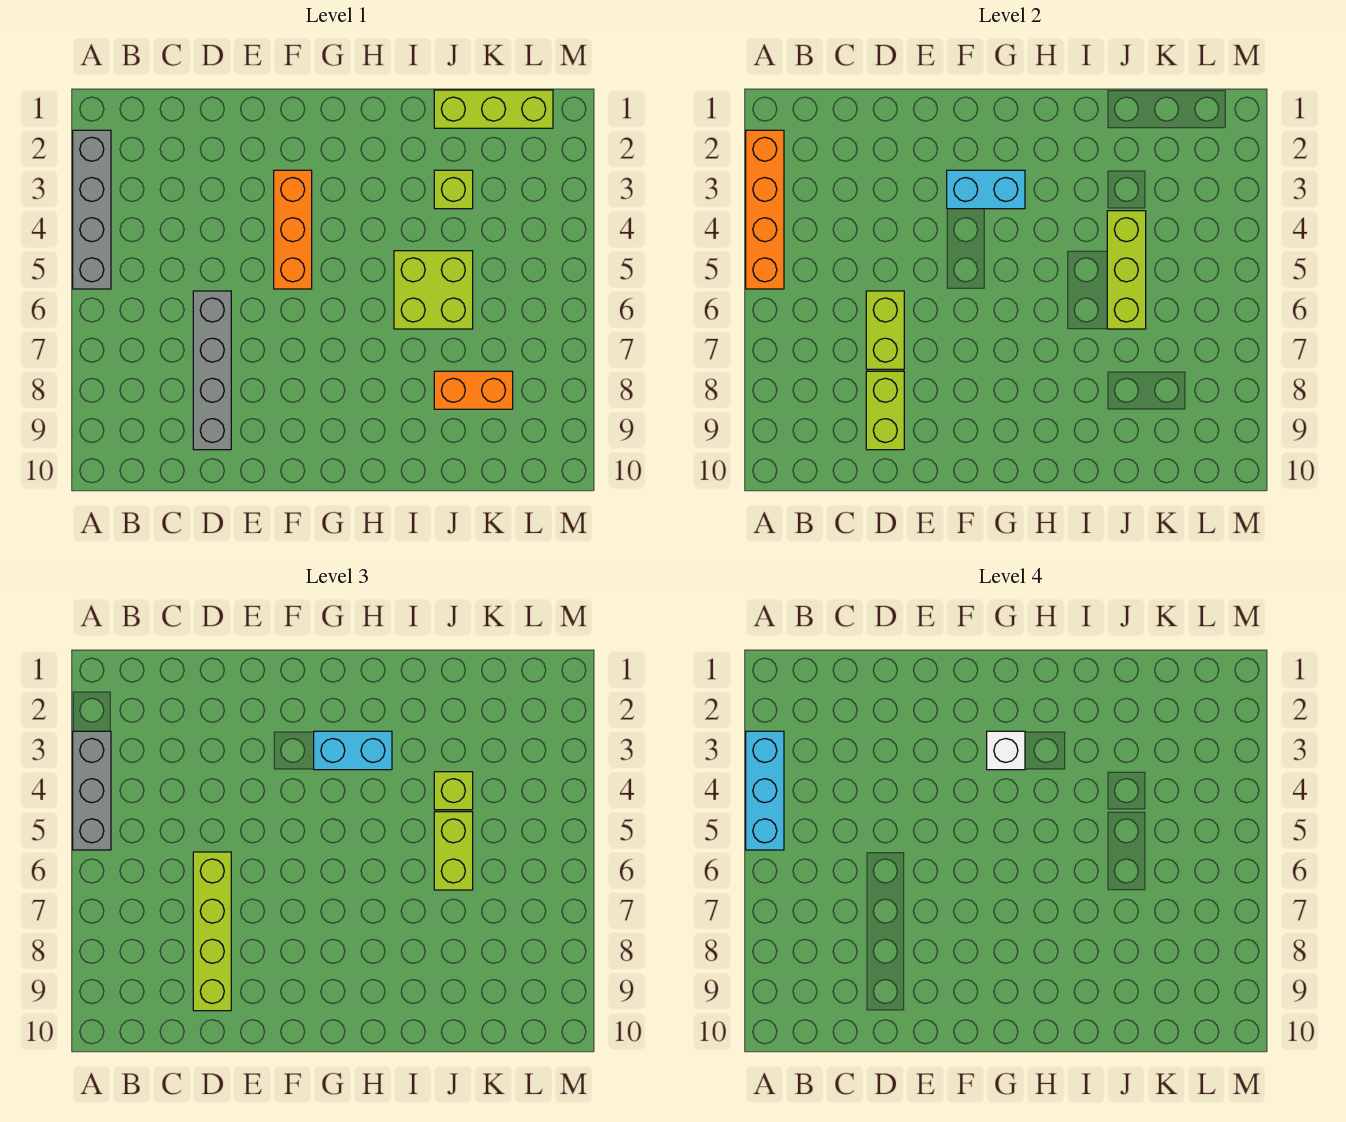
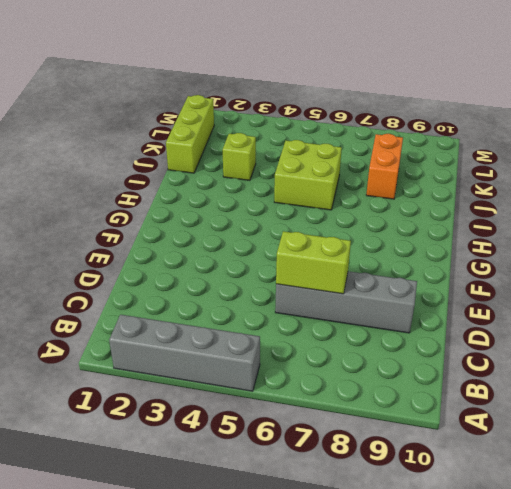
none -> orange brick F3:F5 level 1
none -> orange brick A2:A5 level 2
none -> lime brick D8:D9 level 2

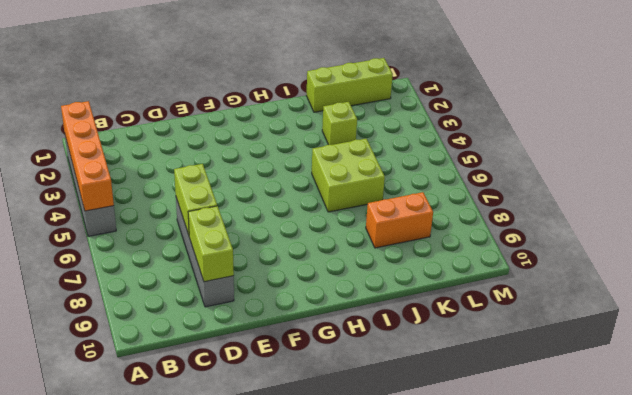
none -> orange brick F3:F5 level 1
none -> cyan brick F3:G3 level 2
none -> lime brick J4:J6 level 2

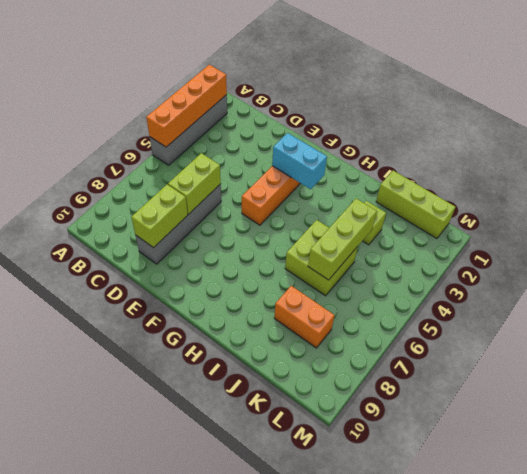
none -> grey brick A3:A5 level 3
none -> lime brick D6:D9 level 3
none -> cyan brick G3:H3 level 3

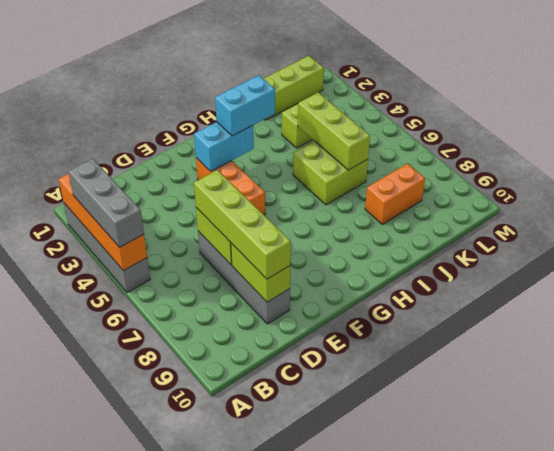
none -> lime brick J4 level 3
none -> lime brick J5:J6 level 3
none -> cyan brick A3:A5 level 4

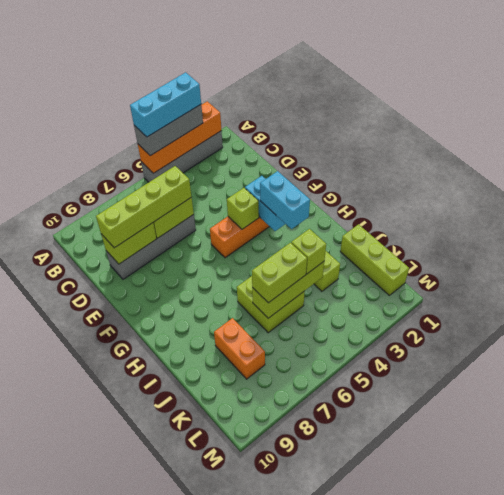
lime brick F4 level 2 -> none
none -> white brick G3 level 4

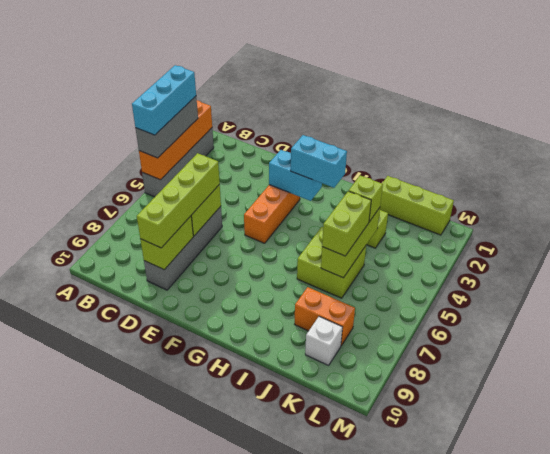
white brick K9 level 1 -> white brick G3 level 4

